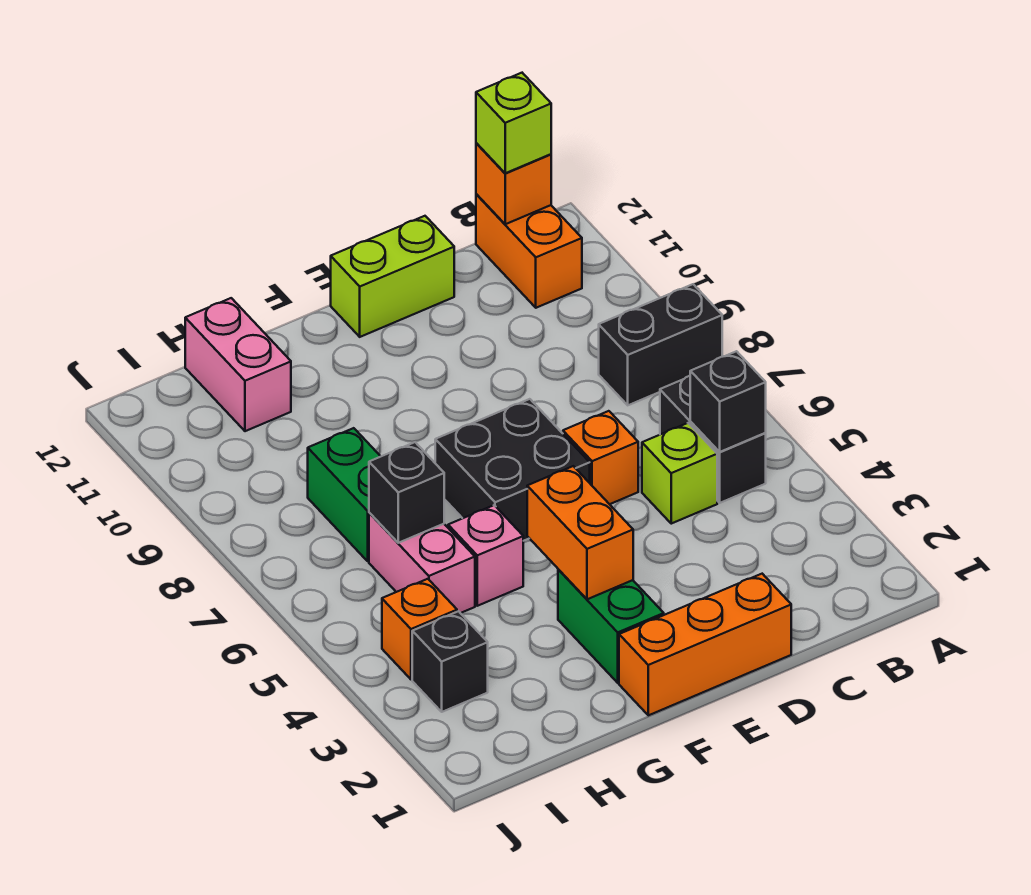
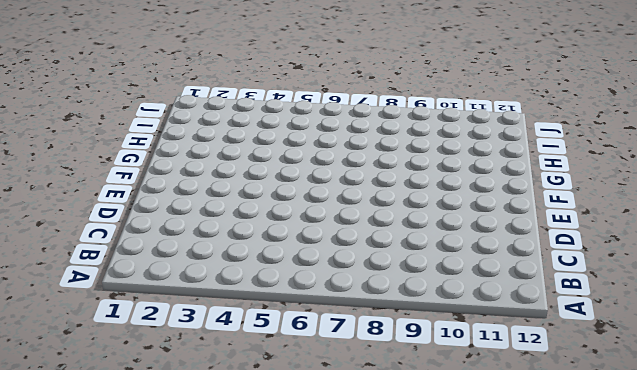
none -> black brick A8:B8 level 1
none -> black brick B5:B6 level 1
none -> orange brick B11:B12 level 1

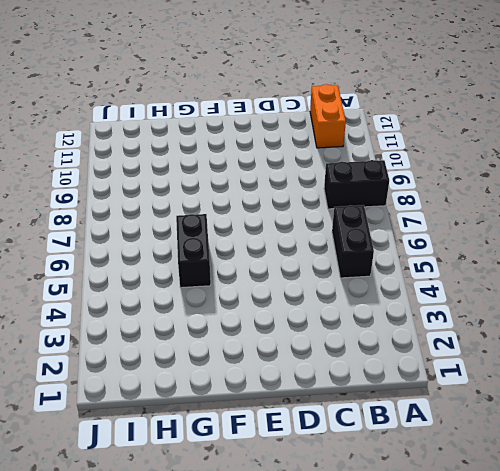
black brick G5:G6 level 1 -> pink brick G5 level 1
none -> lime brick C5 level 1
none -> orange brick D1:F1 level 1
none -> orange brick D6 level 1

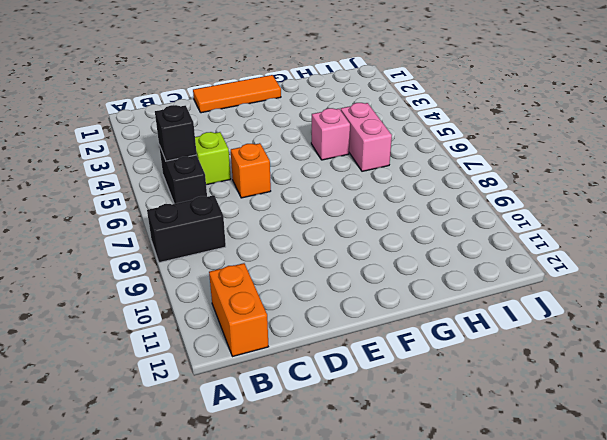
orange tile D1:F1 level 1 -> orange brick D1:F1 level 1
none -> lime brick D12:E12 level 1
none -> black brick E6:F7 level 1
none -> green brick F2:F3 level 1

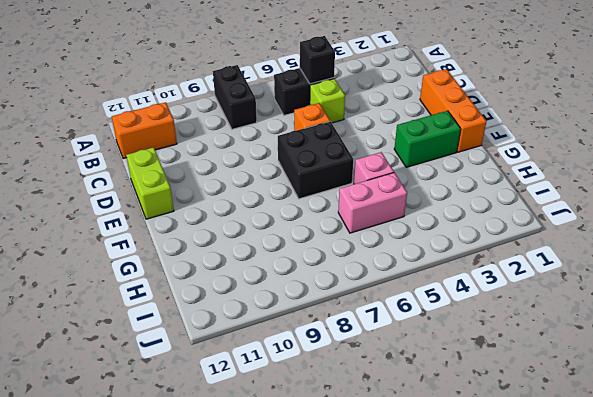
none -> green brick H7:H8 level 1
none -> pink brick H11:H12 level 1
none -> black brick I3 level 1

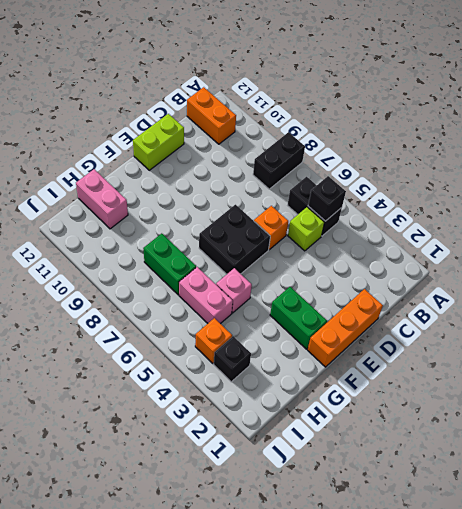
none -> orange brick B12 level 2
none -> orange brick F3:F4 level 2
none -> black brick H6 level 2

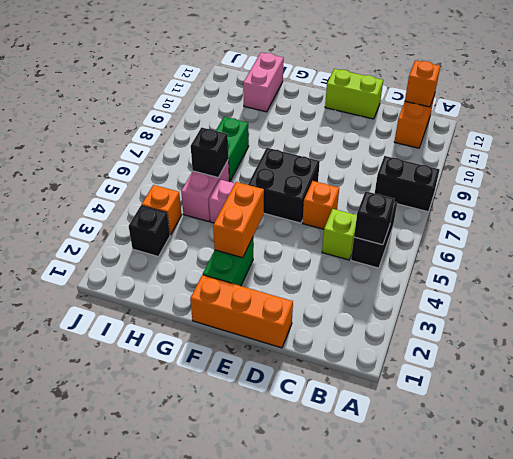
none -> lime brick B12 level 3

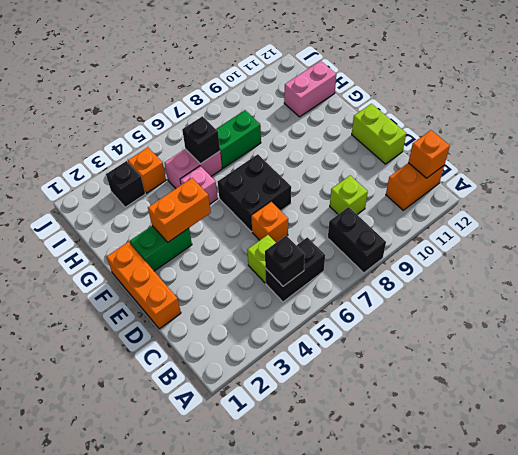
lime brick C9 level 1 -> lime brick B12 level 3

